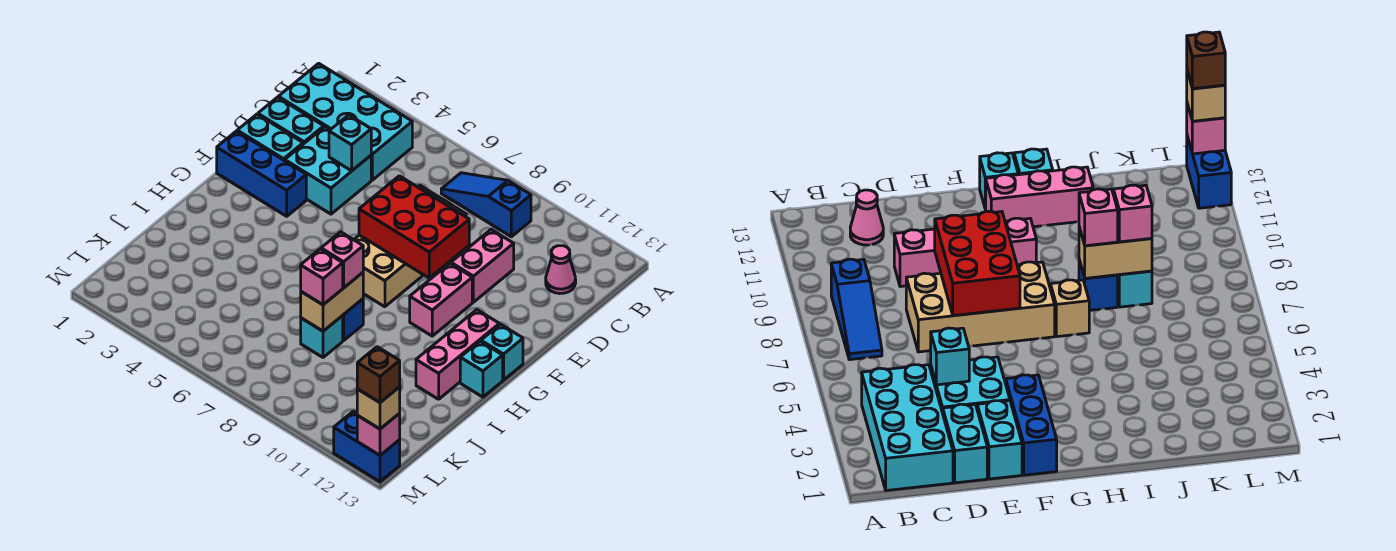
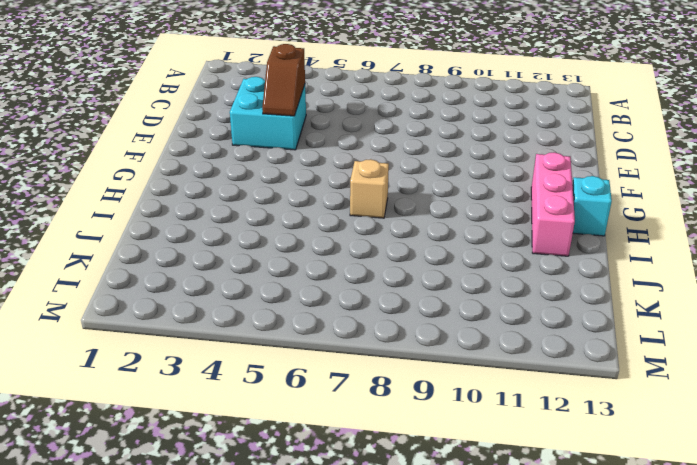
brown slope D4:E4 level 2 top D -> cyan brick D4 level 2
none -> cyan brick B1:C4 level 1
none -> blue slope B7:B9 level 1 top 9
none -> pink cone C12 level 1

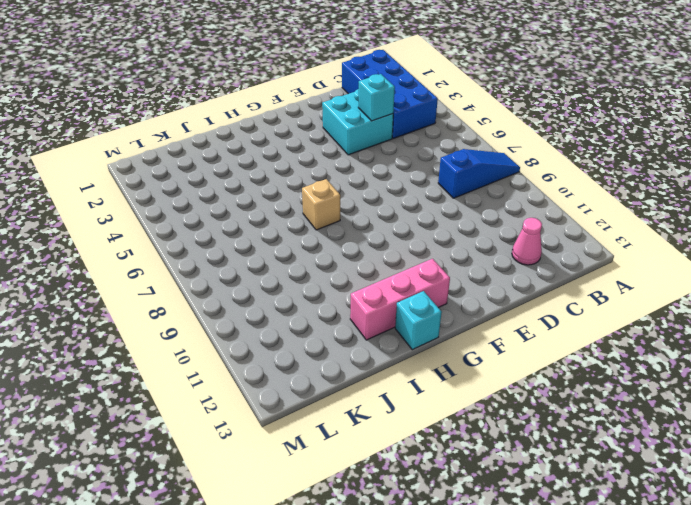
blue slope A8:C8 level 1 top C -> blue slope B7:B9 level 1 top 9
blue brick B1:C4 level 1 -> cyan brick B1:C4 level 1
none -> cyan brick D1:D2 level 1
none -> tan brick D7:G8 level 1
none -> pink brick D10:E10 level 1

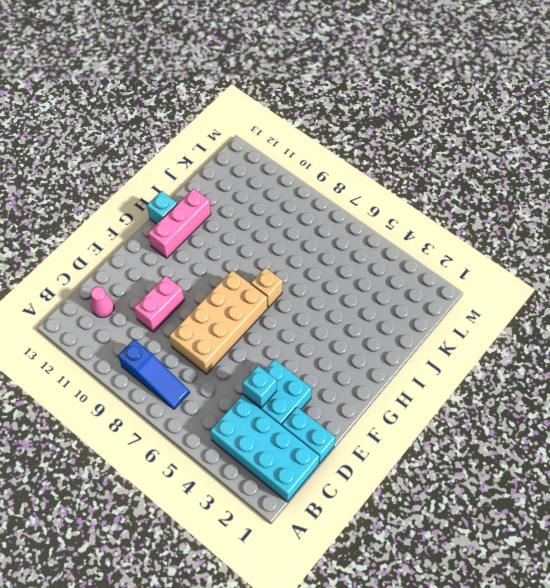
none -> cyan brick E1:E2 level 1
none -> blue brick F1:F3 level 1
none -> pink brick F10:G10 level 1

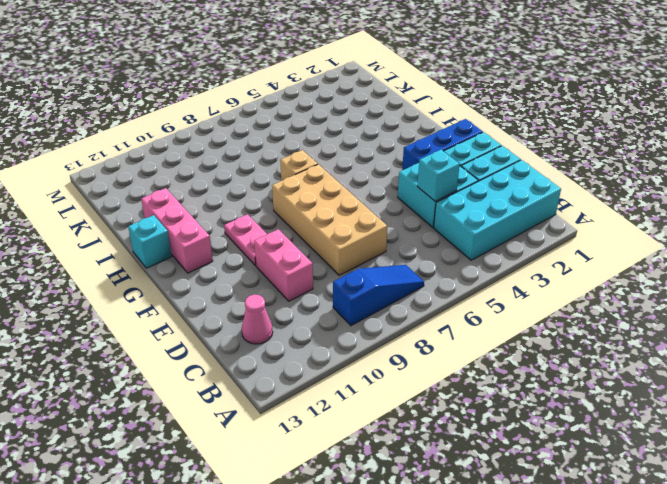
pink plate F10:G10 level 1 -> pink brick F10:G10 level 1
none -> cyan brick G13 level 1
none -> blue brick I8 level 1
none -> cyan brick J8 level 1

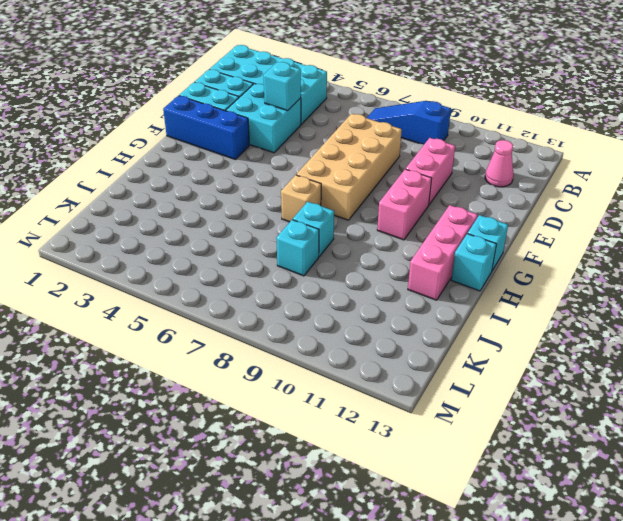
cyan brick I8 level 1 -> blue brick I8 level 1
none -> blue brick M12:M13 level 1
none -> red brick E7:F9 level 2
none -> tan brick I8:J8 level 2

